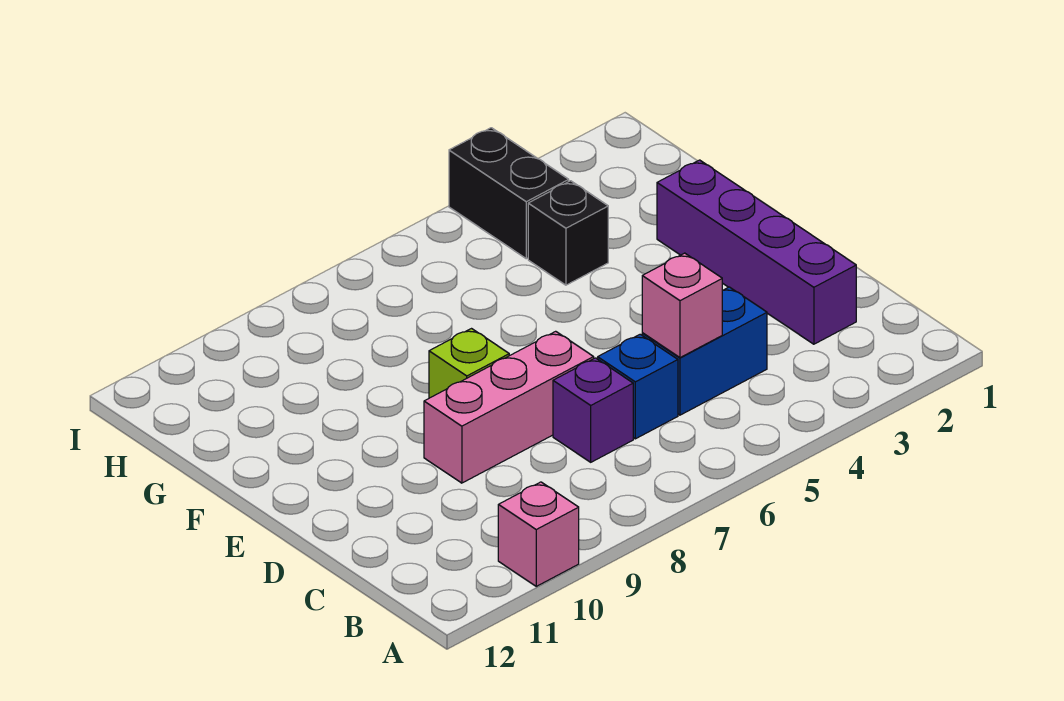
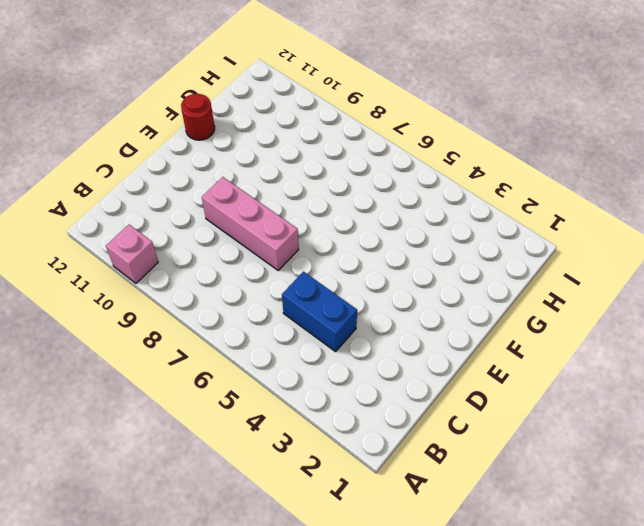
red round brick F12 level 1 -> none
none -> purple brick C2:F2 level 1
none -> blue brick C6 level 1

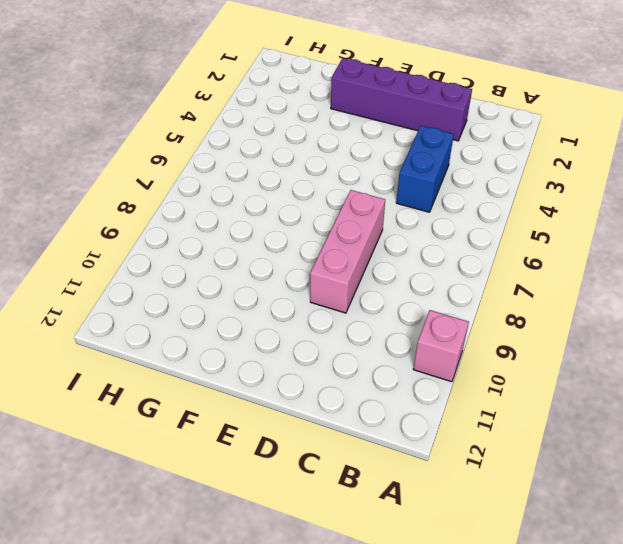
none -> blue brick C6 level 1
none -> purple brick C7 level 1

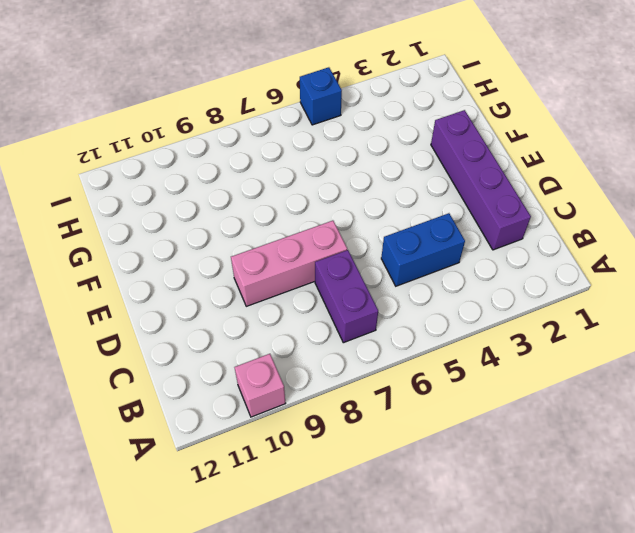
purple brick B7:C7 level 1 -> purple brick C7 level 1
blue brick I5 level 1 -> blue brick C6 level 1
none -> lime brick E8 level 1
none -> black brick G4 level 1

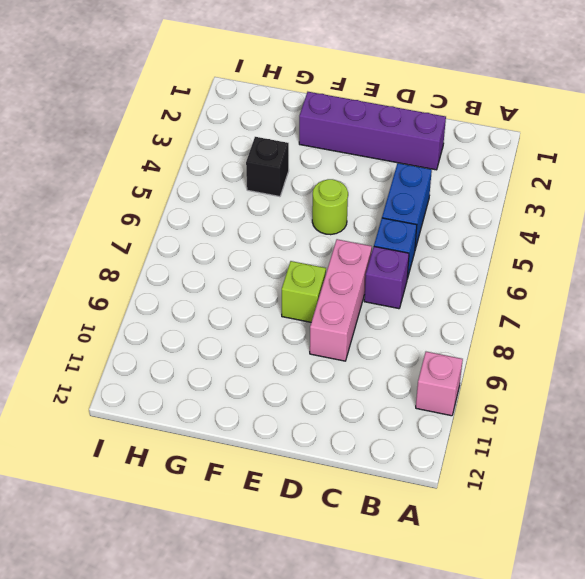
lime round brick E5 level 1 -> none
none -> black brick H4:I4 level 1
none -> pink brick C5 level 2

